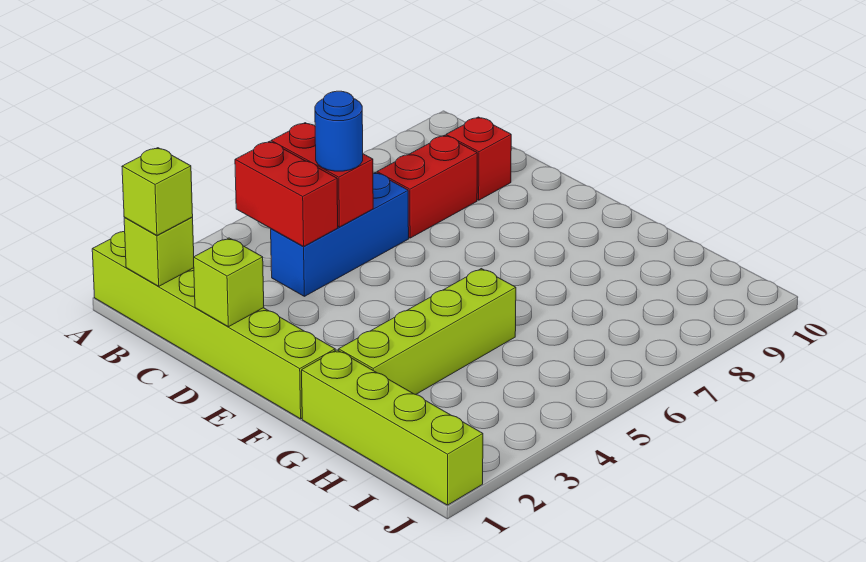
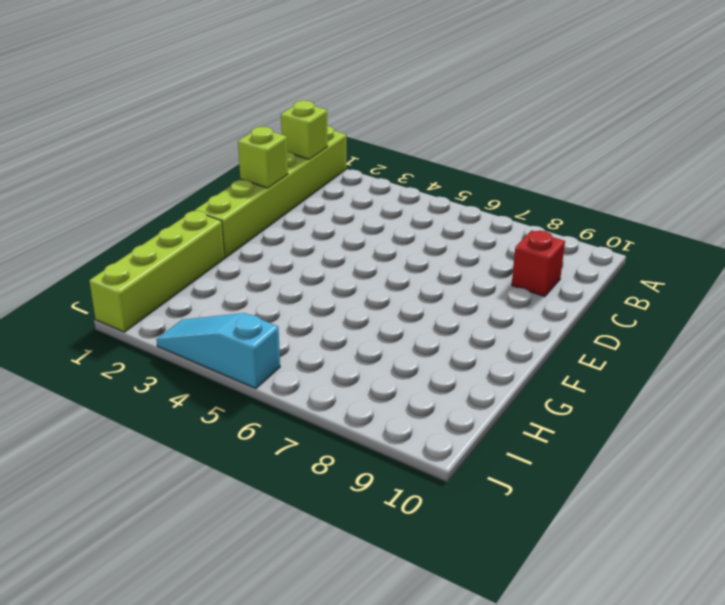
cyan slope J3:J5 level 1 top 5 -> none
none -> blue brick C4:C6 level 1
none -> red brick C7:C8 level 1
none -> lime brick G2:G5 level 1

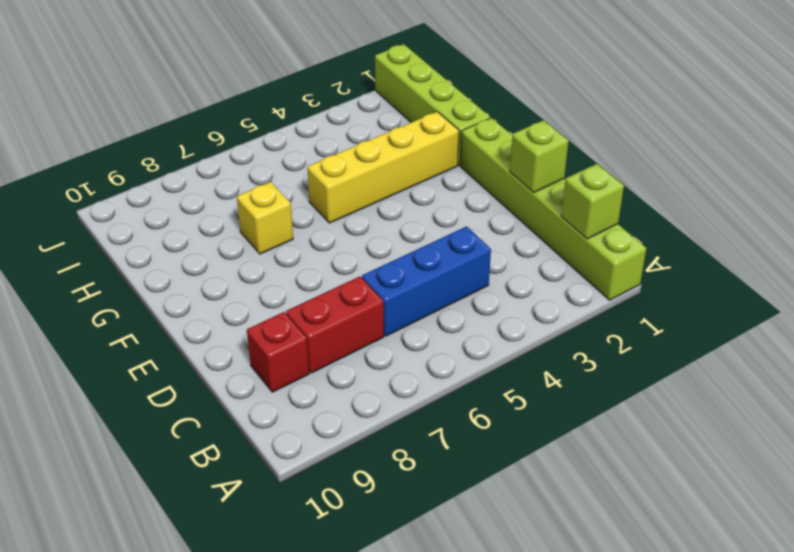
yellow brick G2:G5 level 1 -> lime brick G2:G5 level 1
yellow brick G7 level 1 -> none
none -> red brick B4:C4 level 2
none -> red brick B5:C5 level 2
none -> lime brick B1 level 3

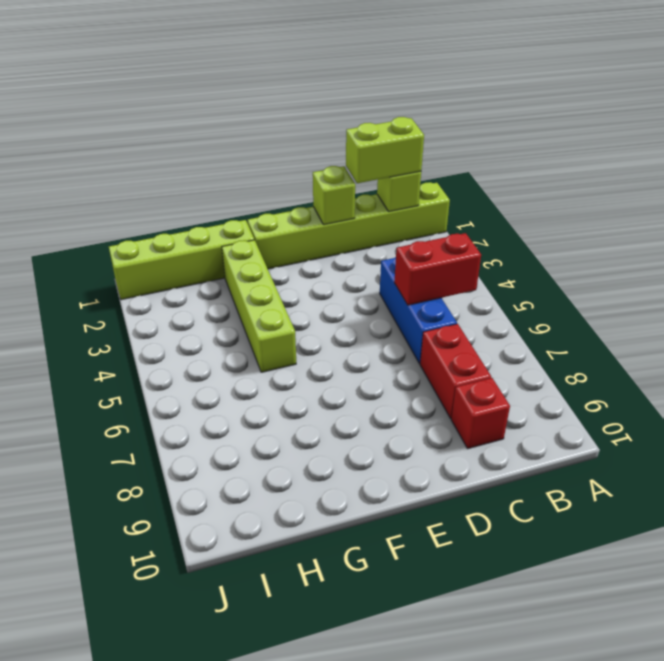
lime brick B1:C1 level 3 -> lime brick B1 level 3
none -> red brick B4:C4 level 2
none -> blue round brick C5 level 3

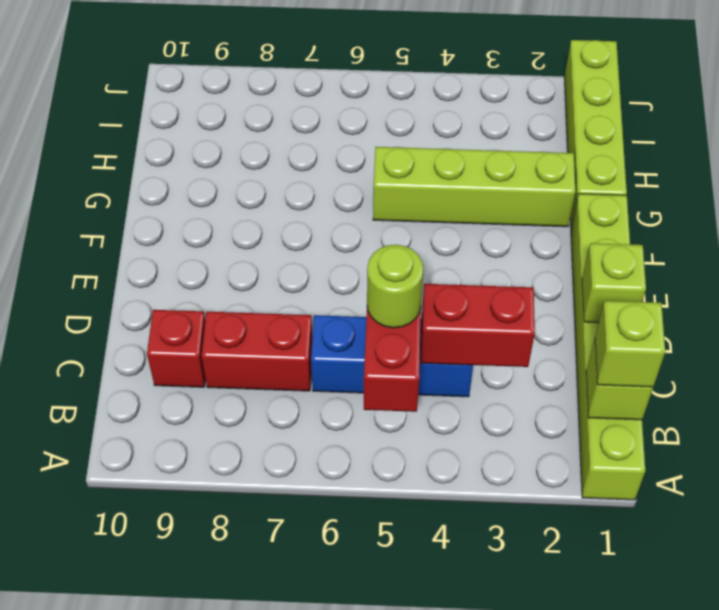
red brick C3:C4 level 2 -> red brick B4:C4 level 2
lime round brick C5 level 3 -> blue round brick C5 level 3

